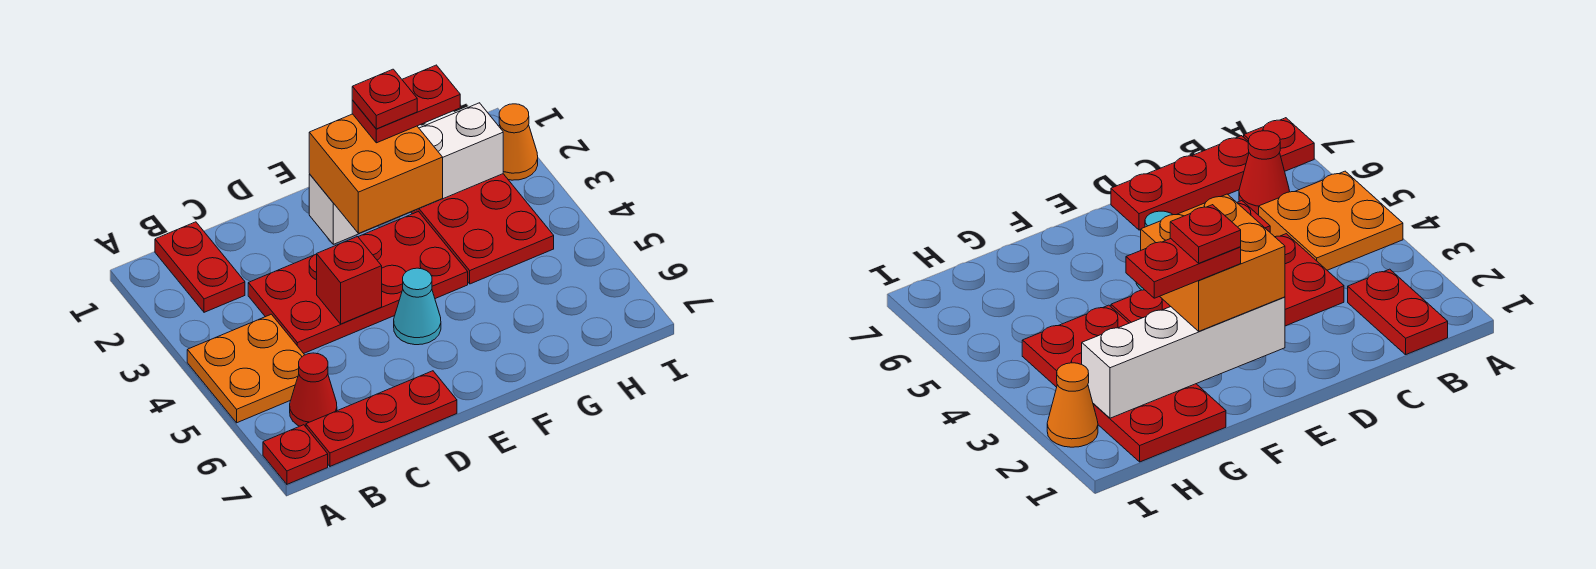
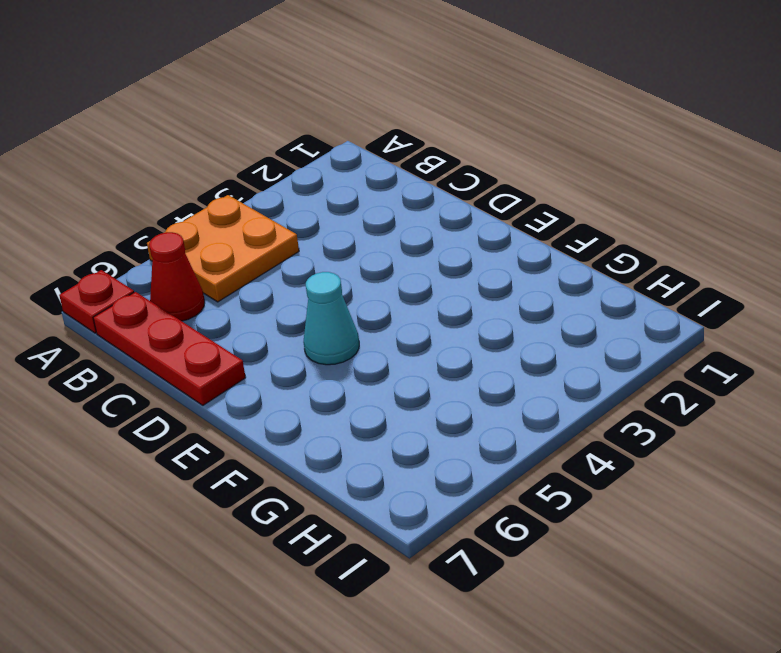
none -> red plate B1:B2 level 1
none -> red plate C3:F4 level 1
none -> red plate G1:H4 level 1

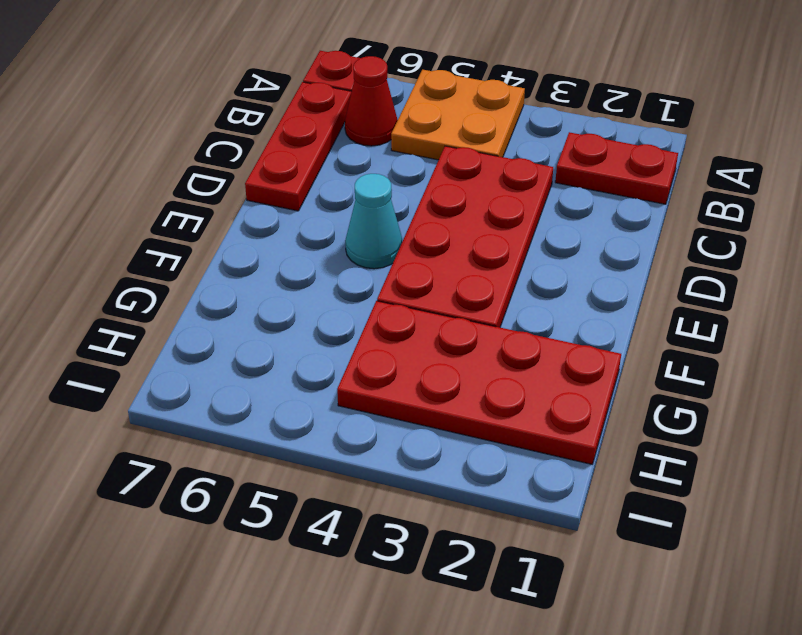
none -> orange cone I2 level 1
none -> red brick D4 level 2
none -> white brick E2:H2 level 2

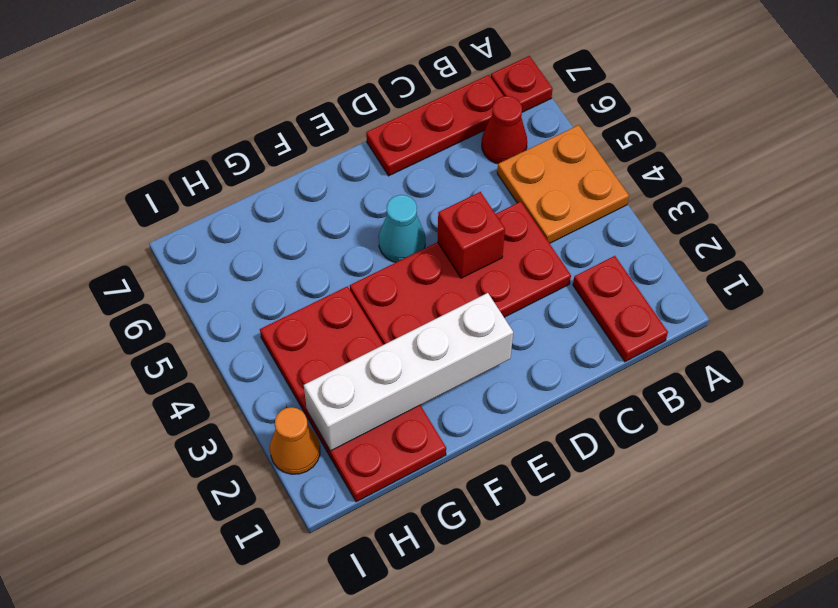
none -> orange brick E2:F3 level 3
none -> red plate F2:G2 level 4
none -> red plate F2 level 5

